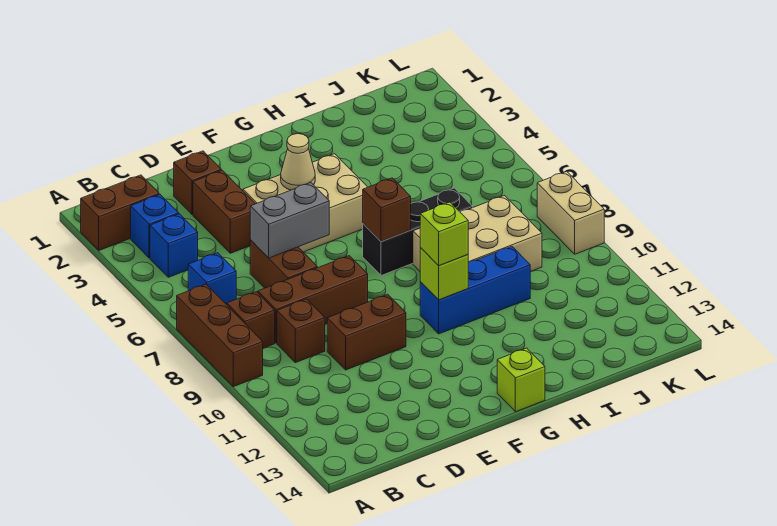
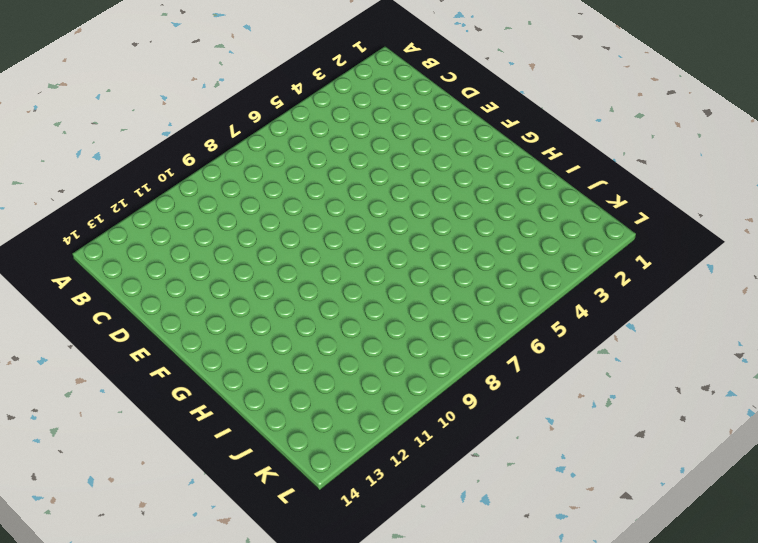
none -> brown brick A2:B2 level 1
none -> brown brick A7:A9 level 1
none -> blue brick B3 level 1

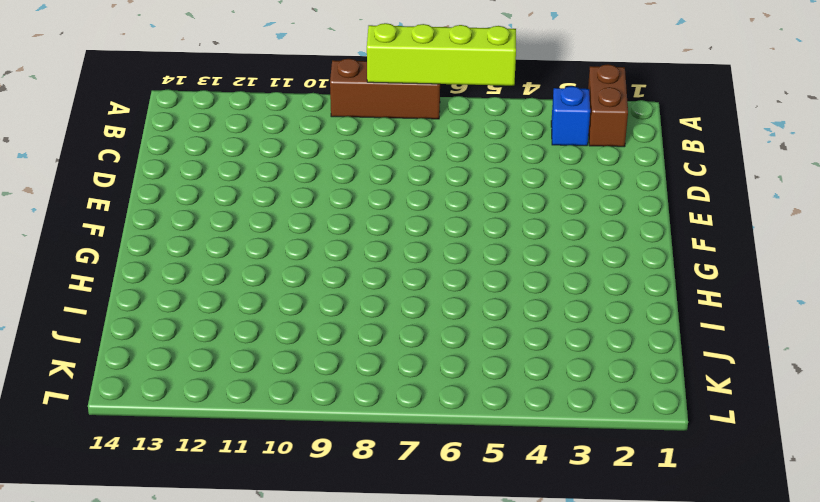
lime brick A5:A8 level 2 -> none
none -> blue brick B4 level 1
none -> blue brick B6 level 1
none -> brown brick B8 level 1

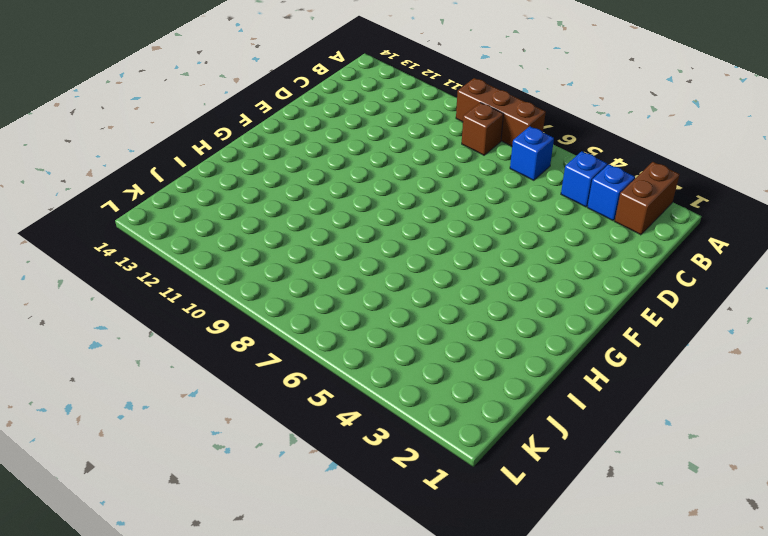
none -> brown brick C8:E8 level 1
none -> brown brick C9 level 1
none -> brown brick D2 level 1

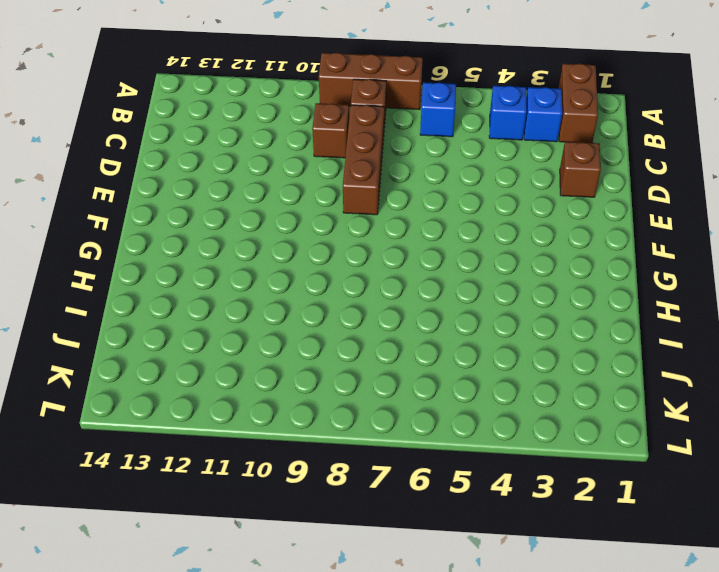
none -> brown brick D3:D4 level 1
none -> brown brick D6:D7 level 1
none -> brown brick D10:E10 level 1

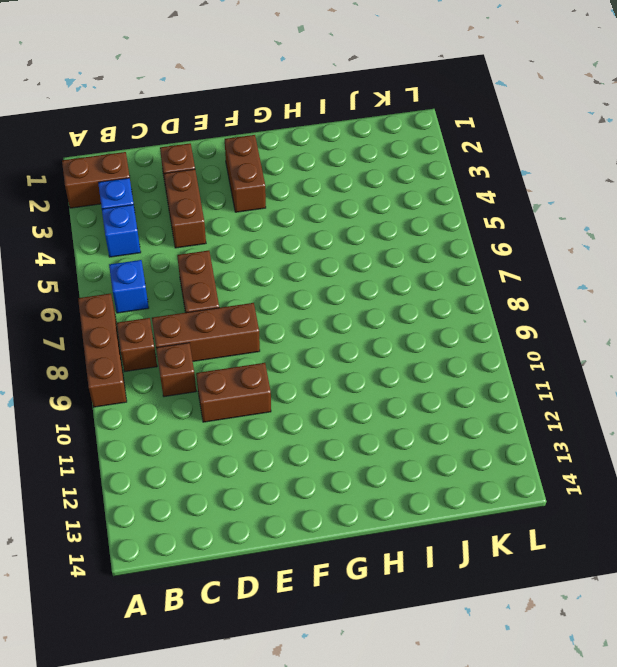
brown brick F2:F3 level 1 -> none
none -> tan brick E4:G5 level 1
none -> black brick G7:I7 level 1
none -> blue brick G10:I10 level 1

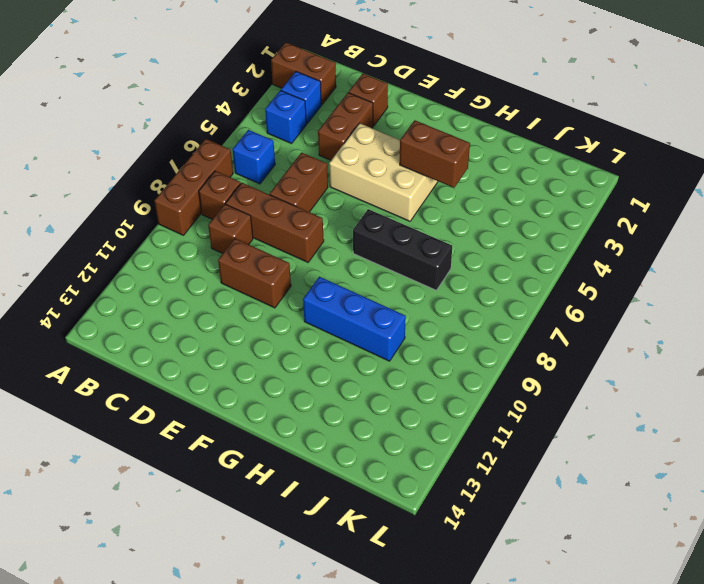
brown brick G4:H4 level 2 -> none
none -> lime brick G14 level 1
none -> tan brick H8:J9 level 1
none -> tan brick L8:L9 level 1

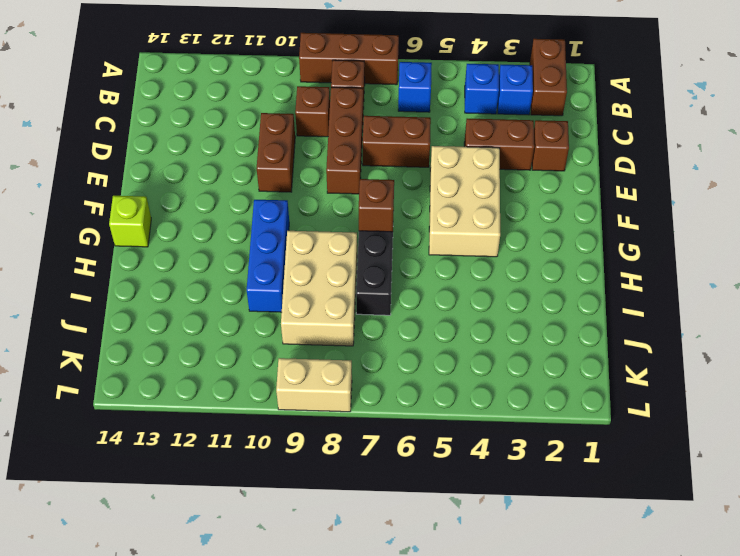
none -> grey brick D6:E6 level 2
none -> tan cone F4 level 2
none -> lime brick G10 level 2

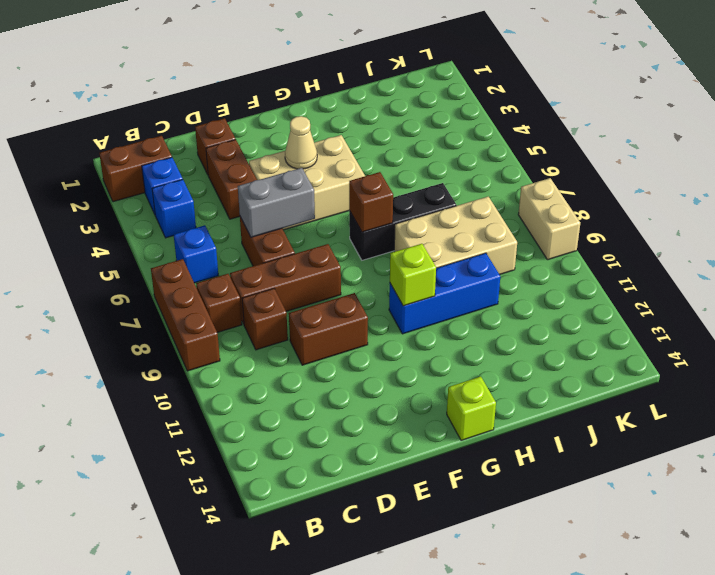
none -> lime brick G10 level 3

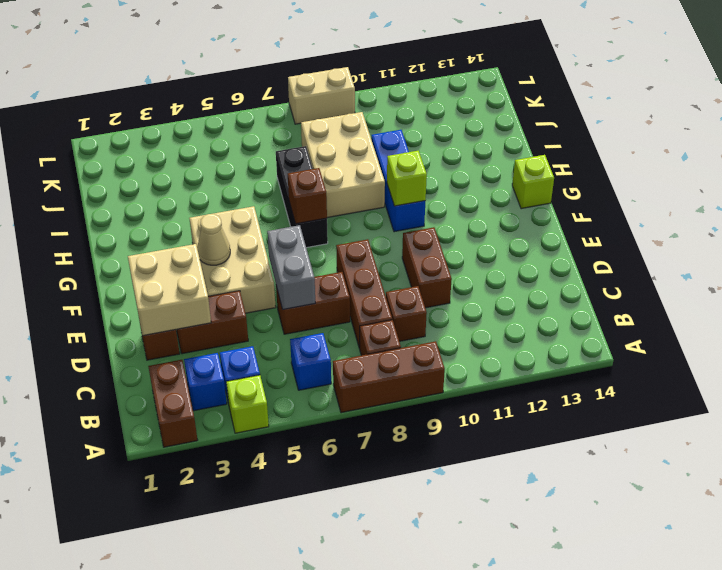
lime brick A4 level 1 -> lime brick G10 level 3
tan brick D2:E3 level 2 -> none

